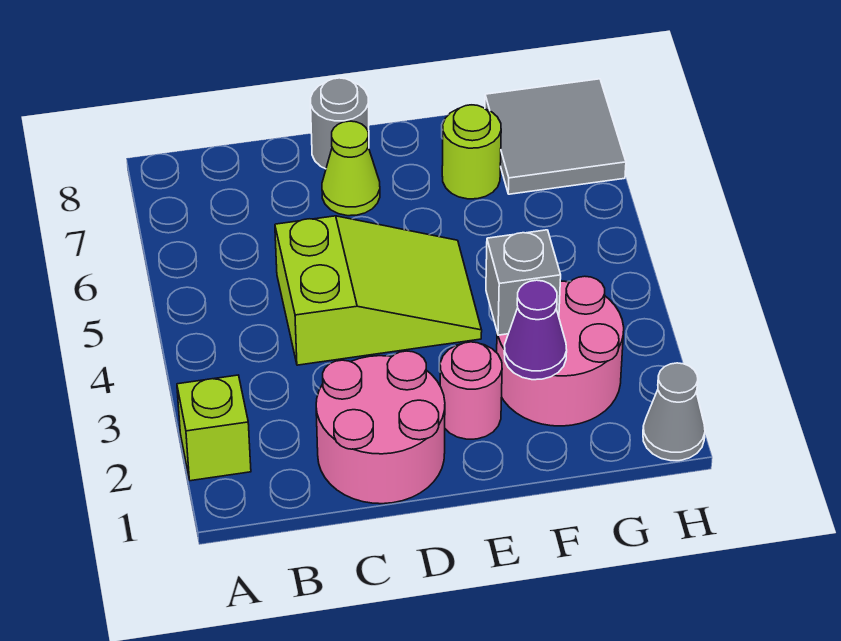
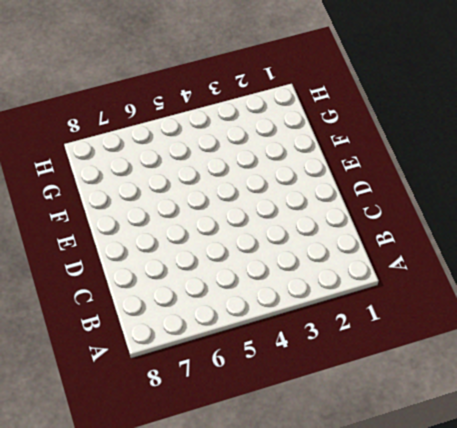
none -> lime brick A2 level 1
none -> pink round brick C1:D2 level 1
none -> lime slope C4:E5 level 1 top C

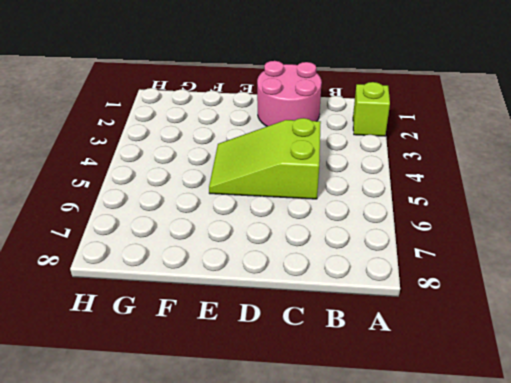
none -> lime cone D7 level 1
none -> grey round brick D8 level 1
none -> pink round brick E2 level 1

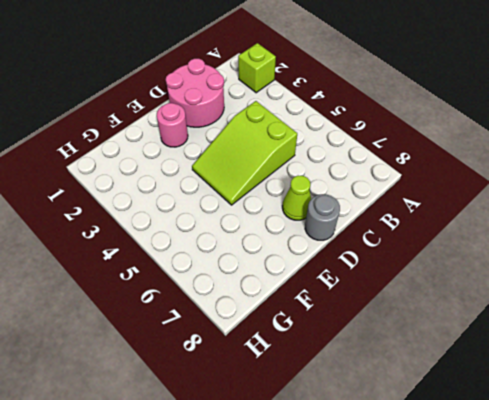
none -> pink round brick F2:G3 level 1
none -> lime round brick F7 level 1
none -> grey tile G7:H8 level 1

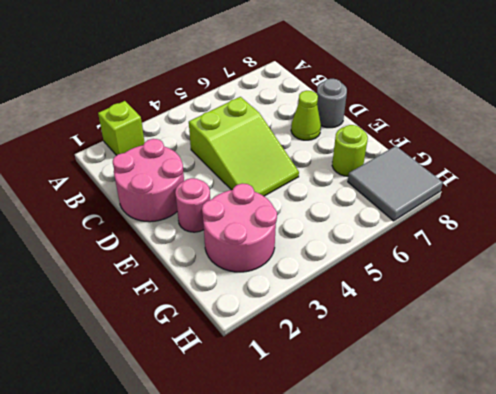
none -> grey cone H1 level 1
none -> purple cone F2 level 2
none -> grey brick F3 level 2

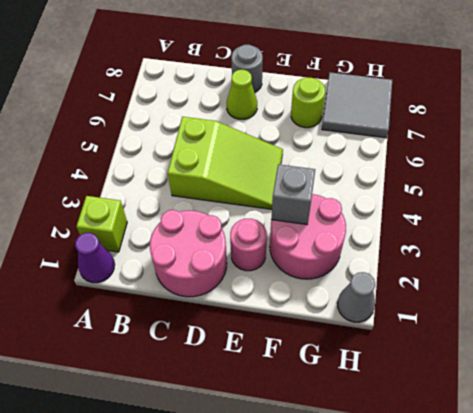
purple cone A1 level 1 -> purple cone F2 level 2

